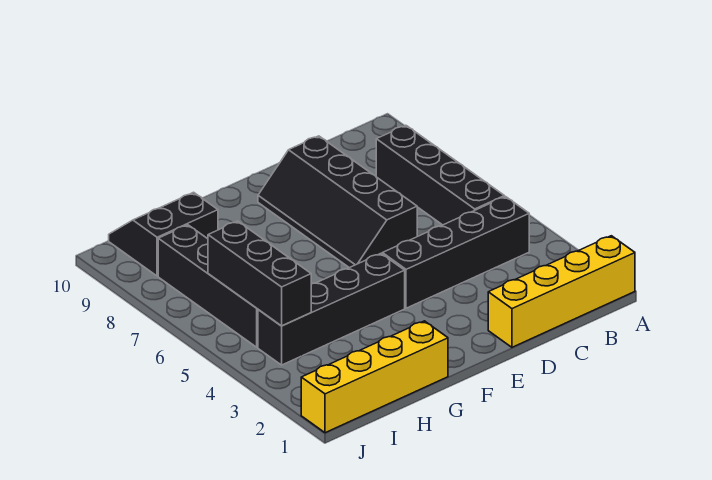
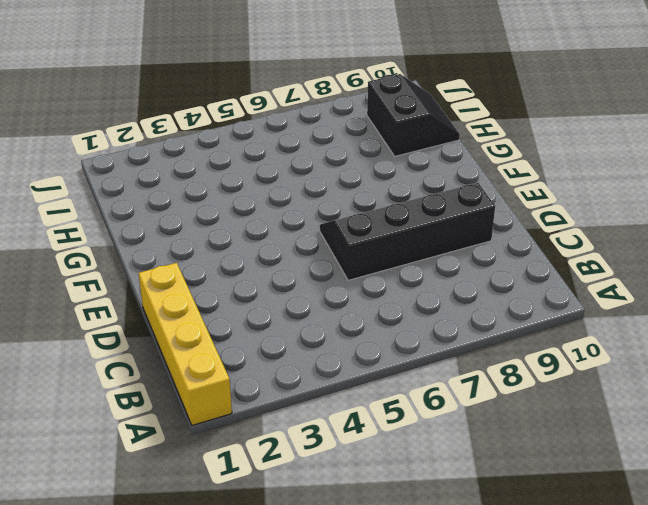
none -> black brick B4:E4 level 1
none -> black brick B5:B8 level 1

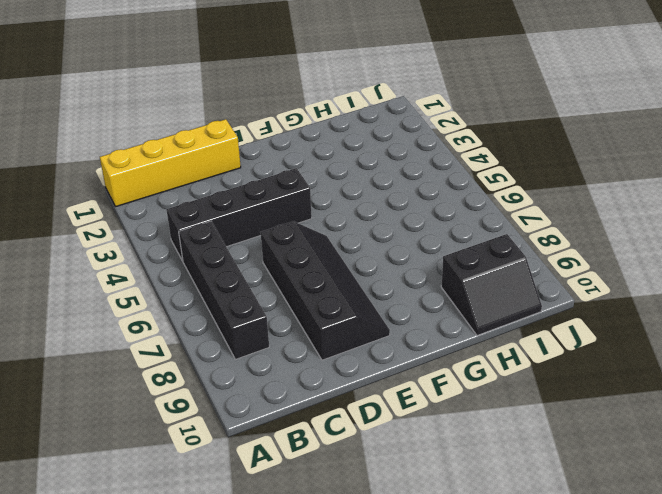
none -> black brick F4:I4 level 1
none -> yellow brick G1:J1 level 1

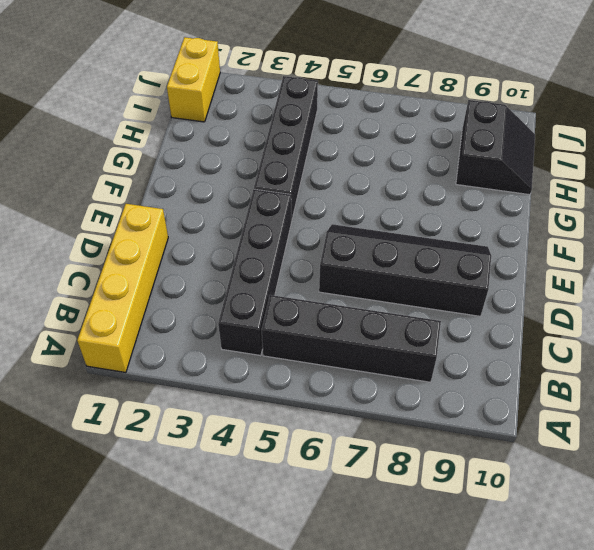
yellow brick I1:J1 level 1 -> yellow brick G1:J1 level 1
none -> black brick I5:I8 level 1
none -> black brick I4:I6 level 2

